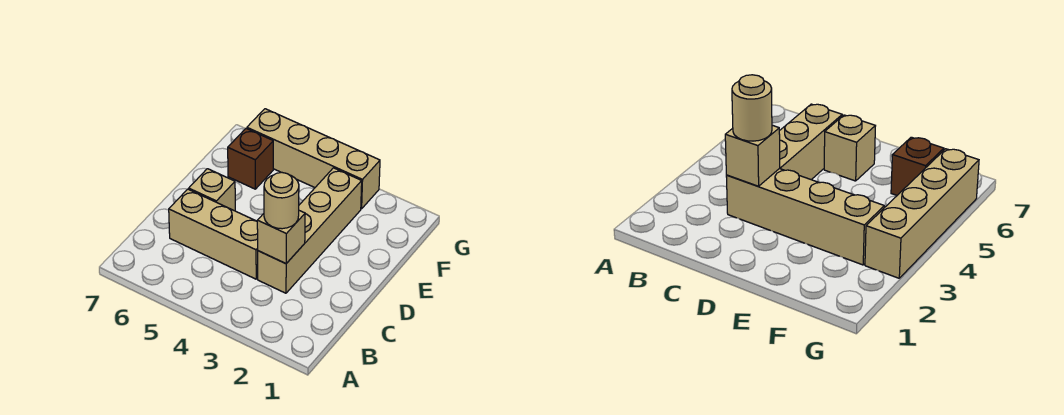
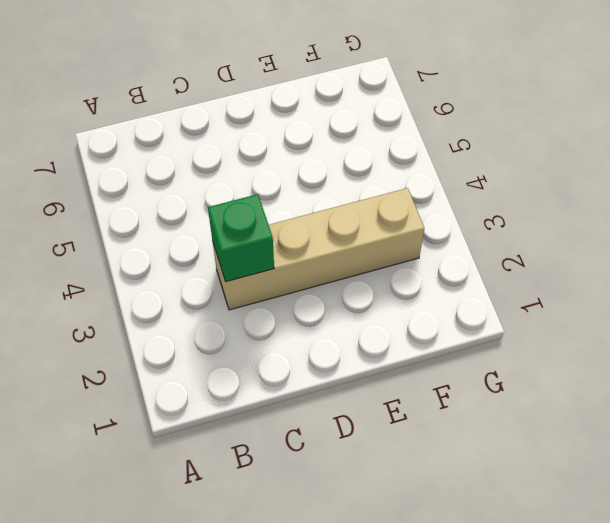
green brick C3 level 2 -> tan brick C3 level 2
none -> tan brick C4:C6 level 1
none -> tan brick D6 level 1

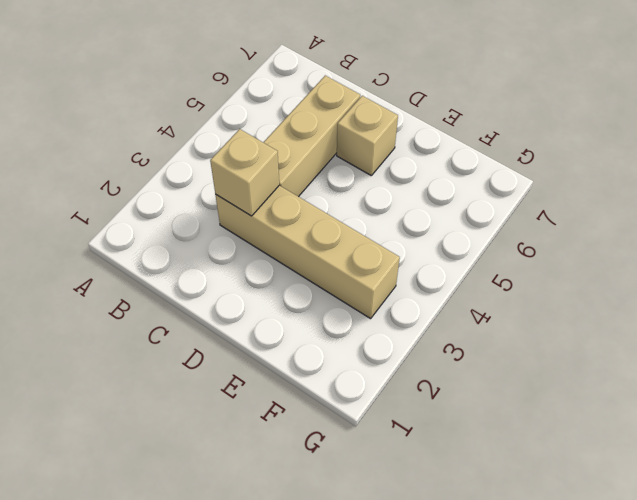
none -> brown brick F6 level 1
none -> tan brick G3:G6 level 1

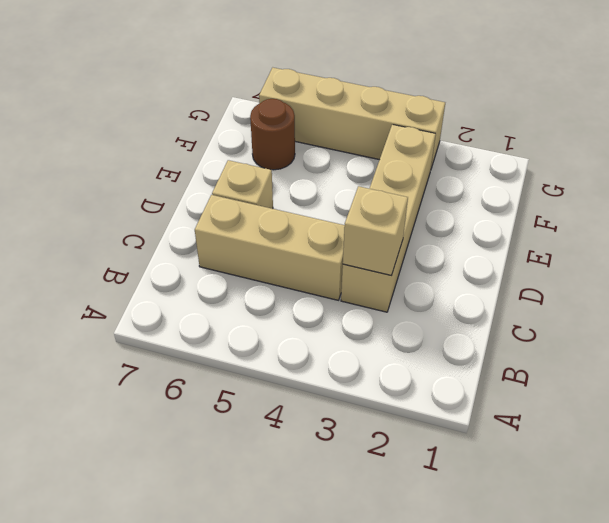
brown round brick F6 level 1 -> brown brick F6 level 1
none -> tan round brick C3 level 3

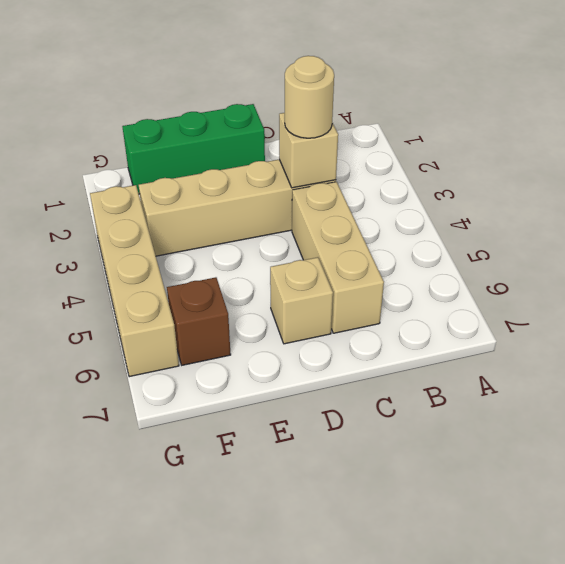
green brick D1:F1 level 1 -> none

